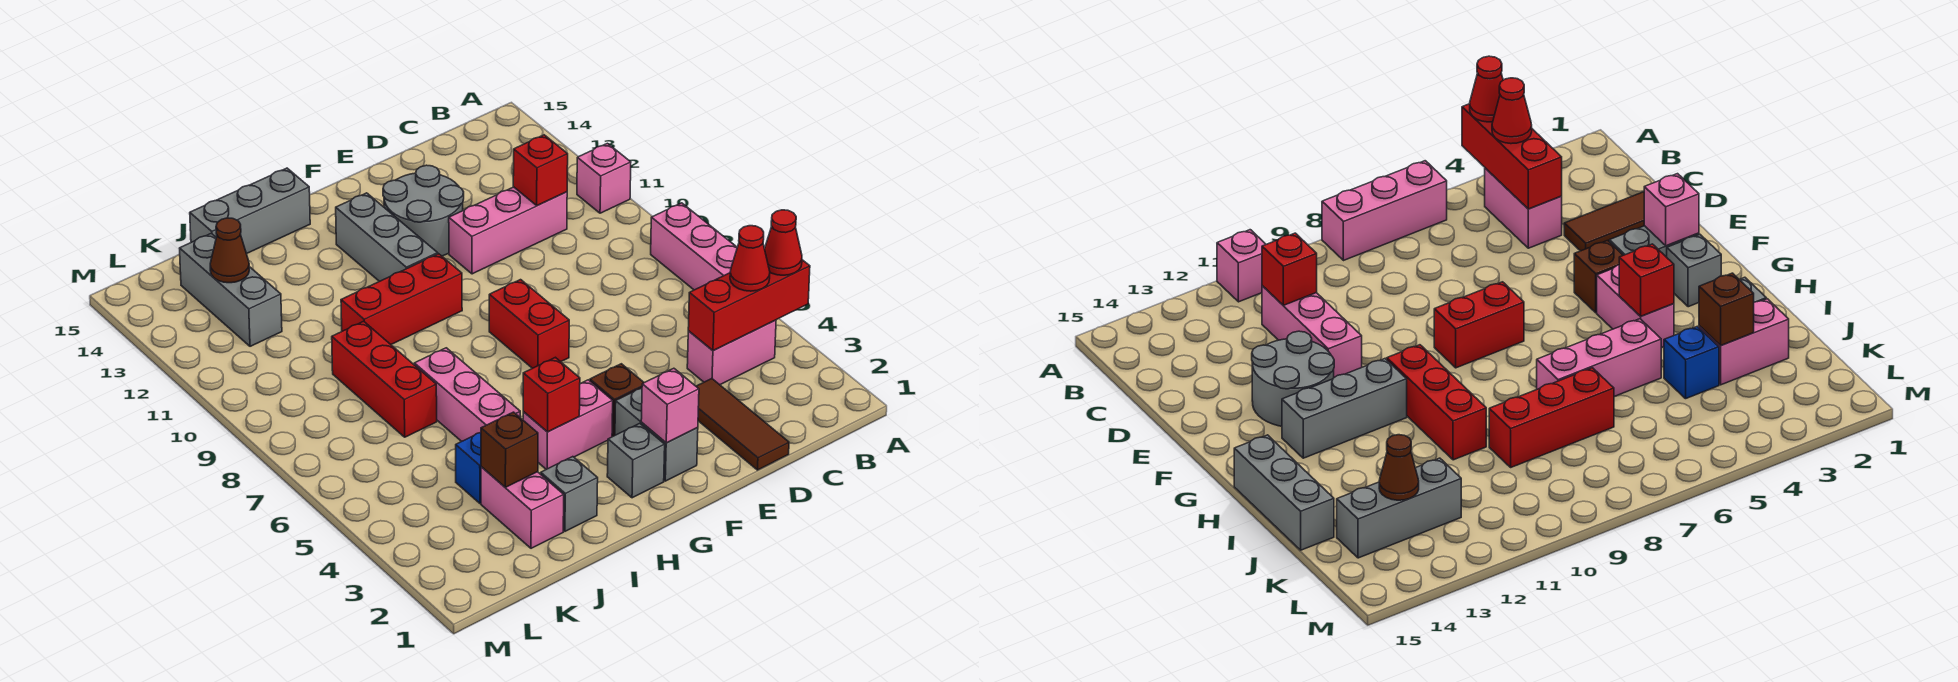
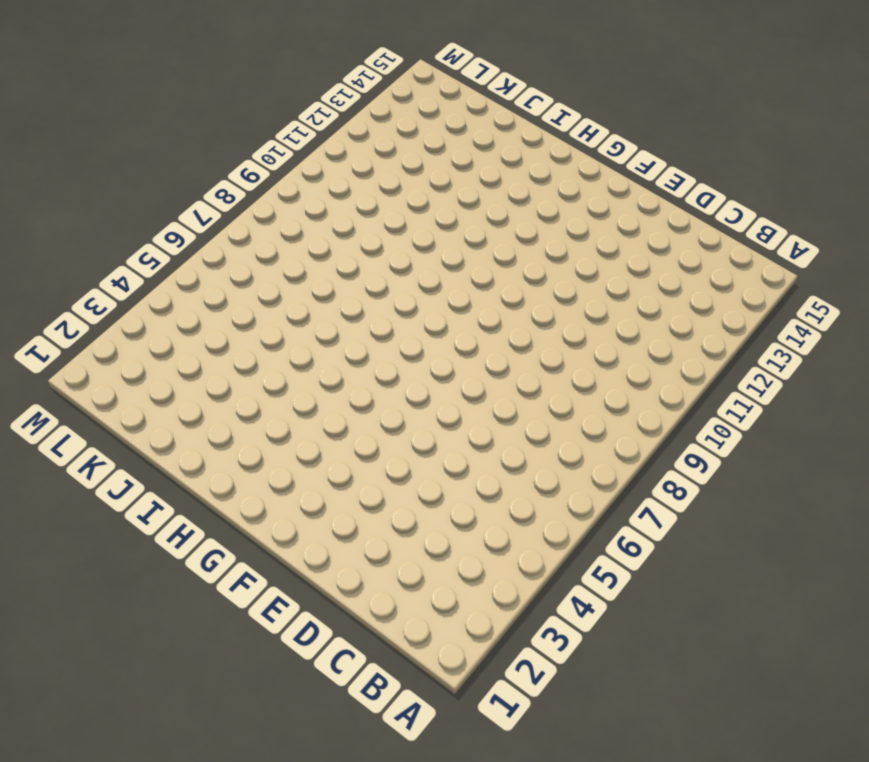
none -> pink brick A6:A8 level 1
none -> pink brick A11 level 1
none -> pink brick B4:C4 level 1

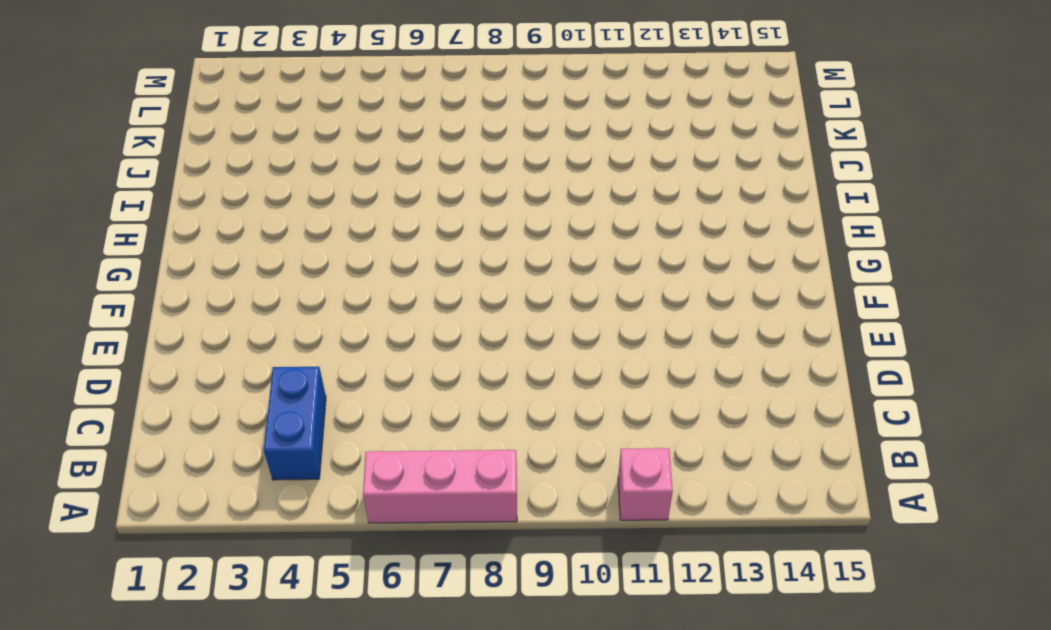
blue brick B4:C4 level 1 -> pink brick B4:C4 level 1
none -> pink brick C11:E11 level 1
none -> brown tile D1:D3 level 1
none -> grey round brick E12:F13 level 1

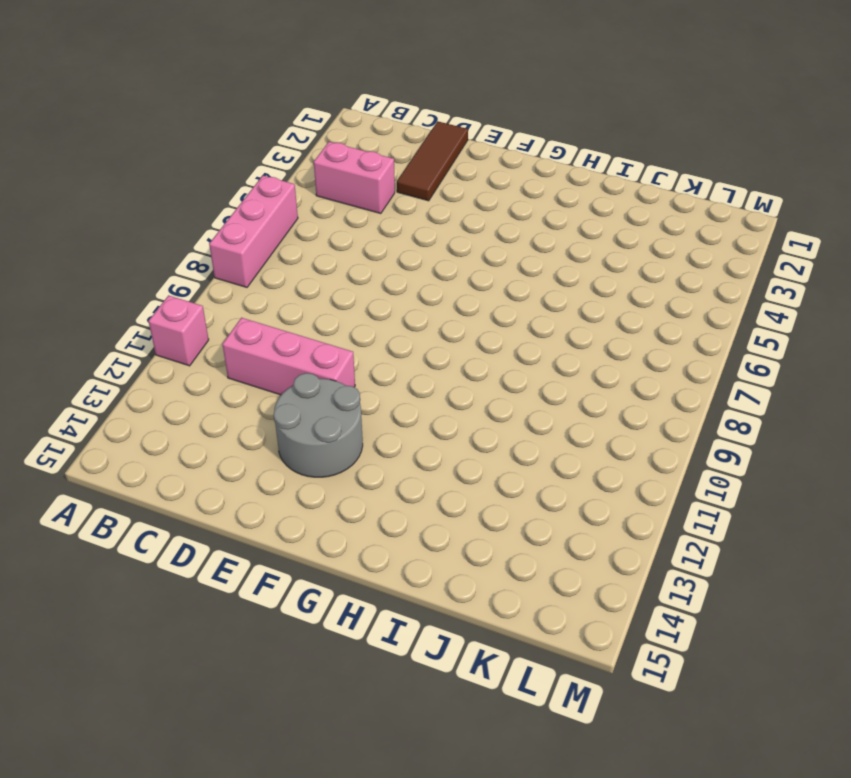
none -> grey brick F2:F3 level 1
none -> brown brick F4 level 1
none -> red brick F7:F8 level 1

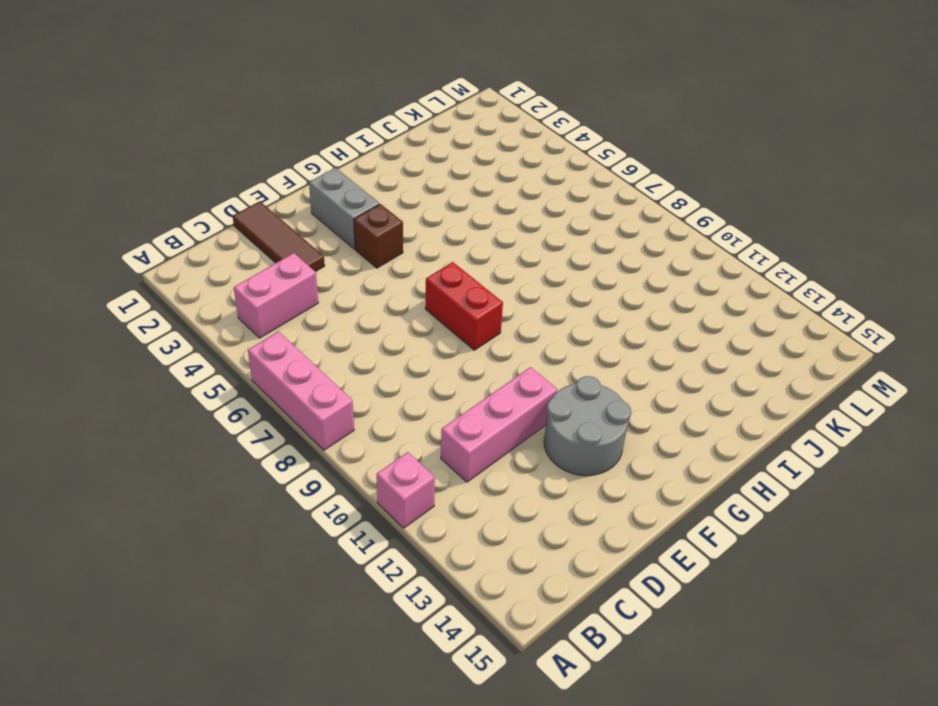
none -> grey brick G2 level 1
none -> pink brick G4:H4 level 1
none -> red brick G10:I10 level 1

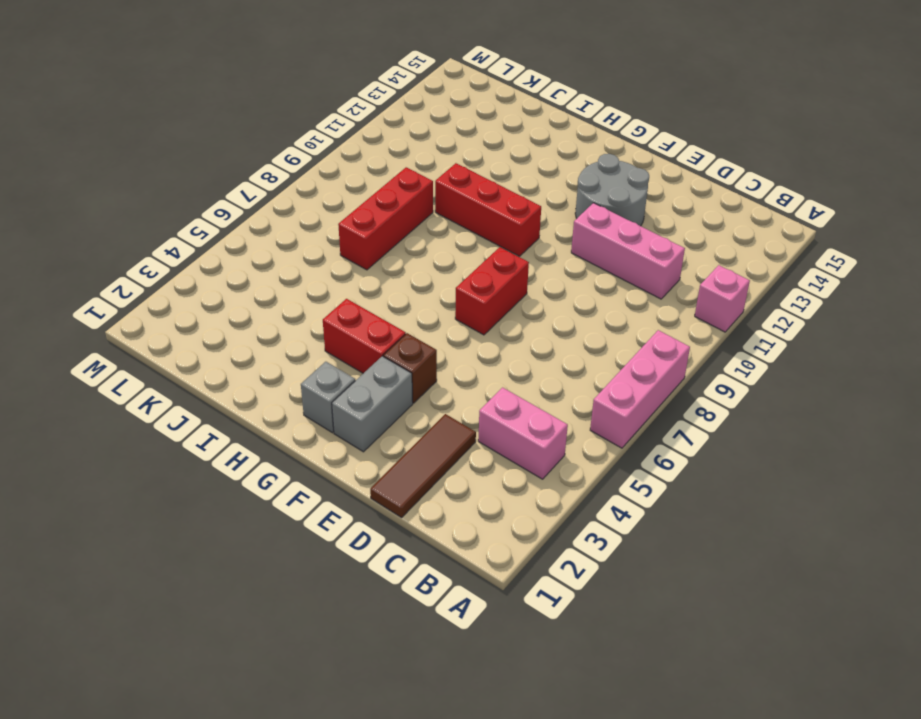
red brick G4:H4 level 1 -> pink brick G4:H4 level 1
none -> grey brick G11:G13 level 1
none -> grey brick H15:J15 level 1
none -> grey brick I2 level 1

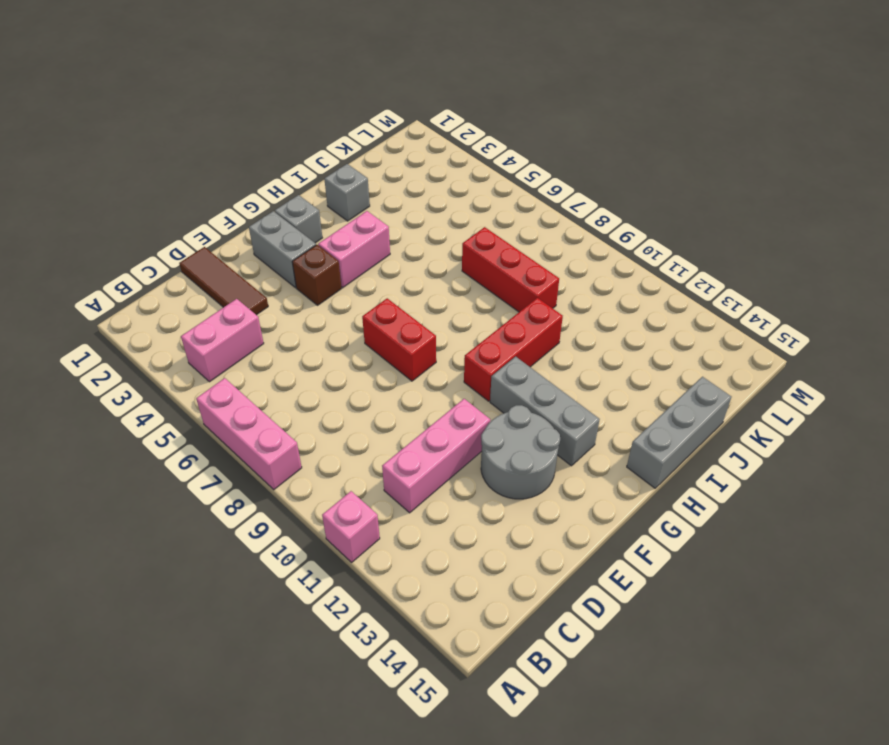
none -> pink brick I5:I7 level 1
none -> pink brick J2:J3 level 1
none -> blue brick J4 level 1

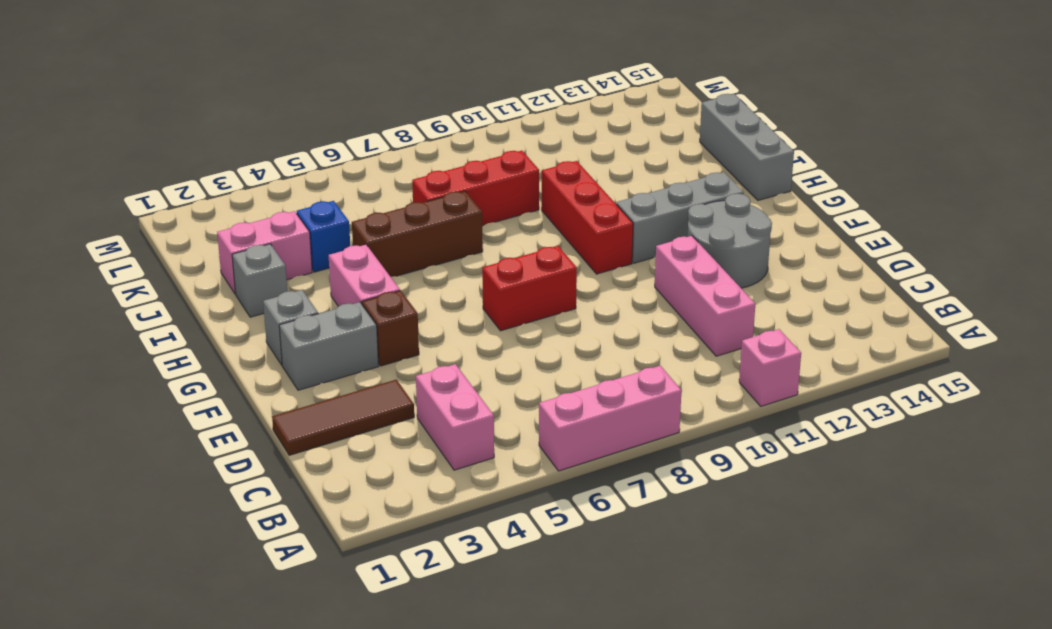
brown brick I5:I7 level 1 -> pink brick I5:I7 level 1
none -> grey brick K12:K14 level 1
none -> red brick A4:C4 level 2
none -> red brick C11 level 2

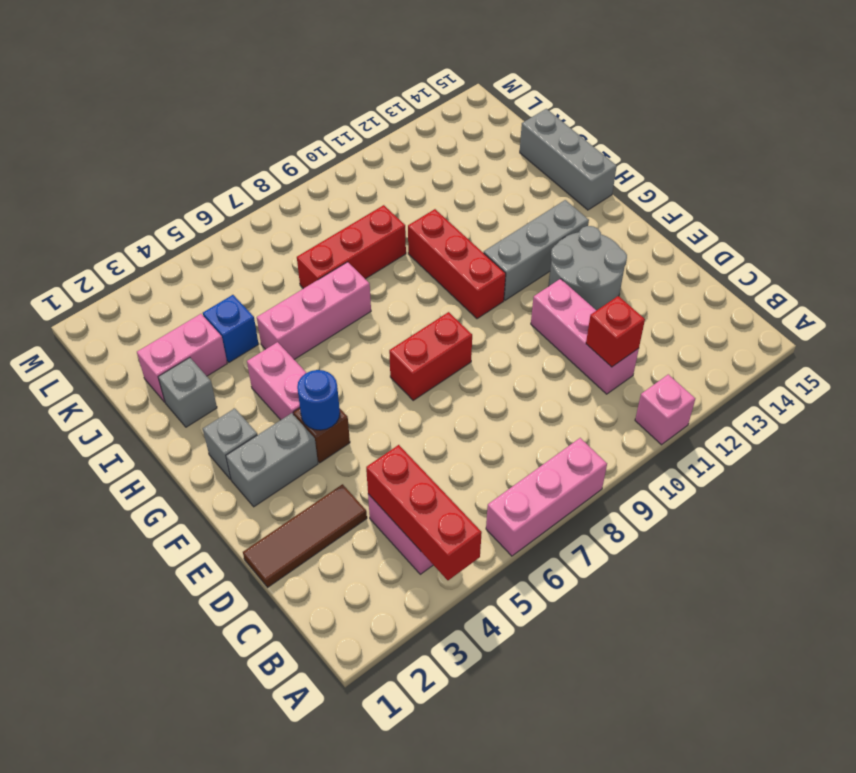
blue round brick F4 level 2 -> none
none -> grey brick K12:K14 level 1
none -> pink brick F2 level 2
none -> red brick H4 level 2

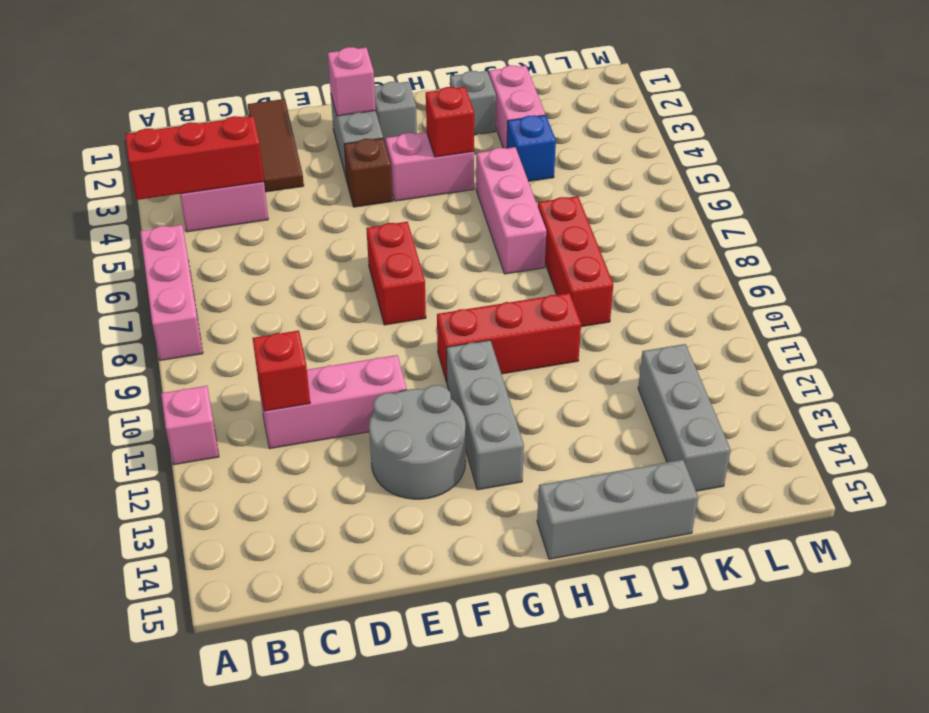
none -> brown brick J3 level 2
none -> brown cone K13 level 2
none -> red cone A4 level 3

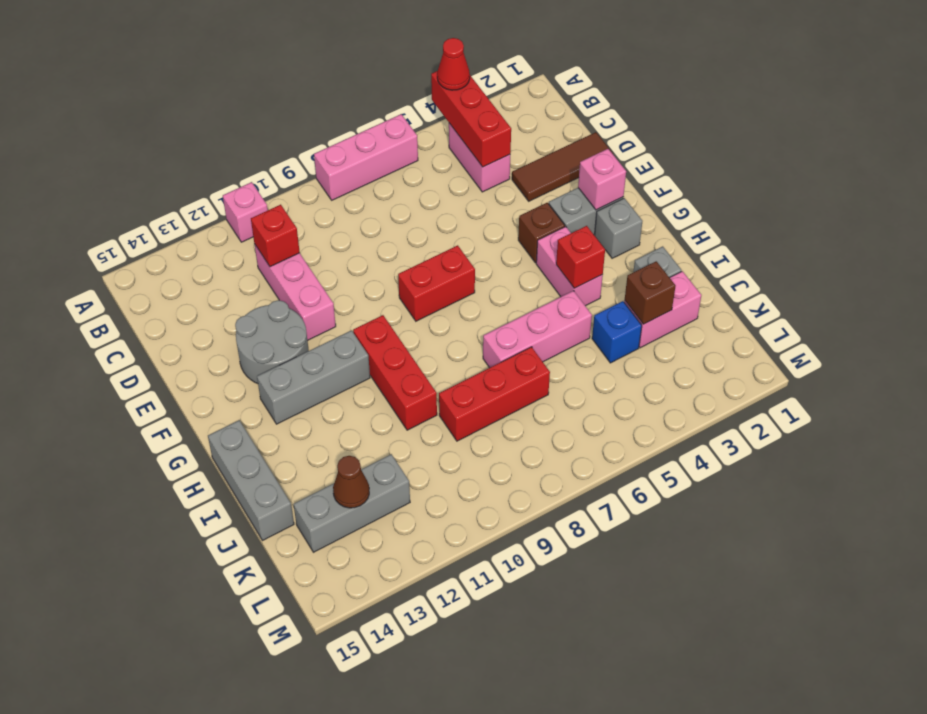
none -> red cone B4 level 3

